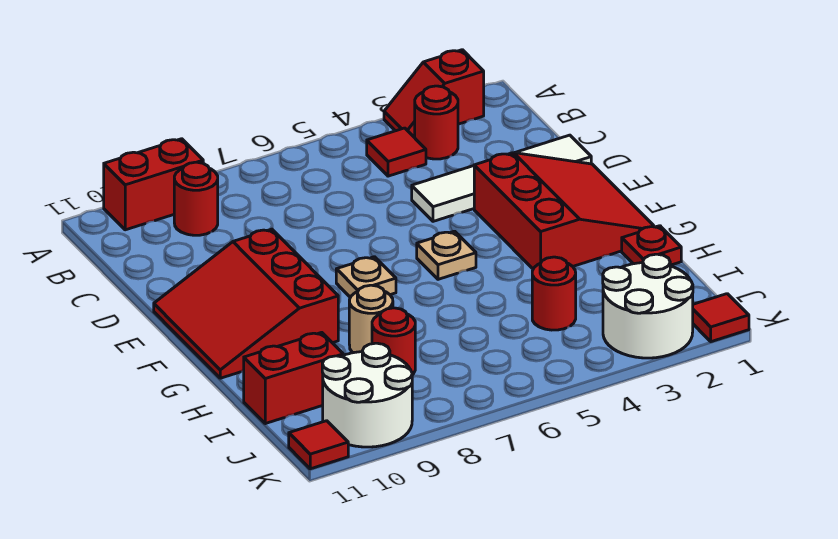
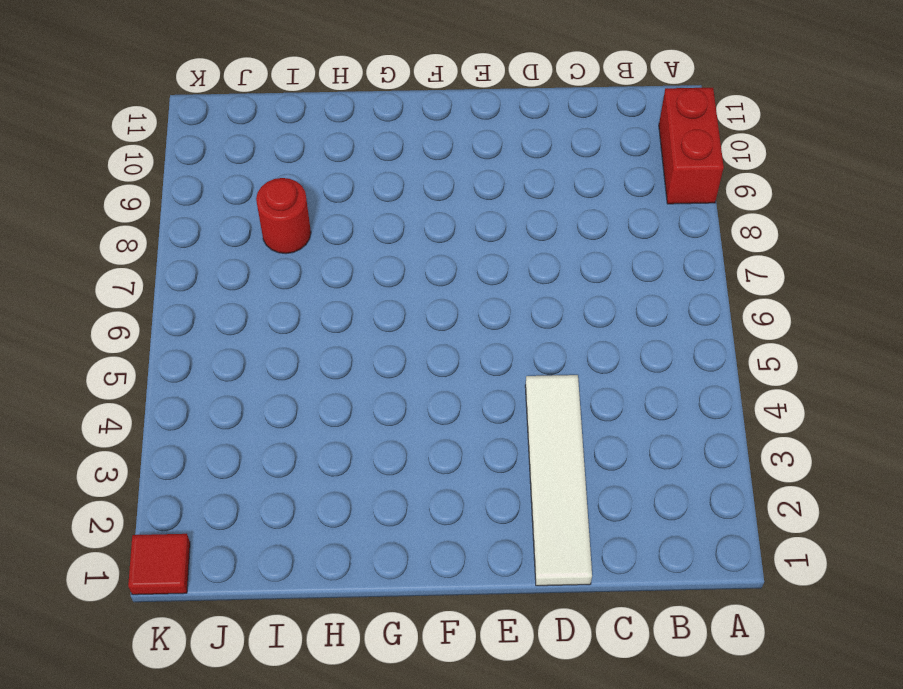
none -> red slope A2:A3 level 1 top 2
none -> red round brick B3 level 1
none -> red tile B4 level 1

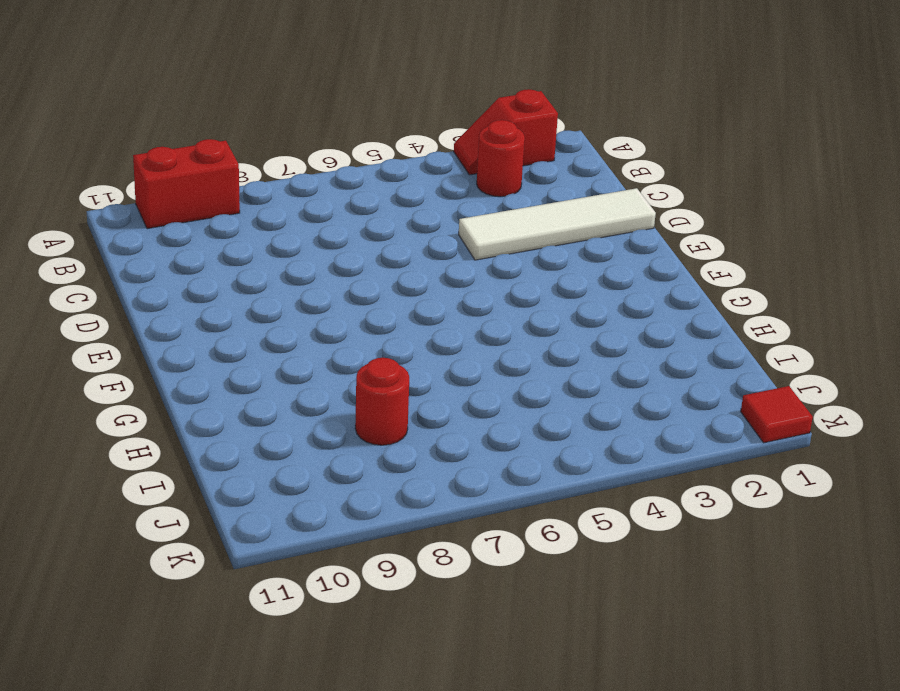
none -> red tile B4 level 1
none -> red round brick B9 level 1
none -> red slope E1:G3 level 1 top 3

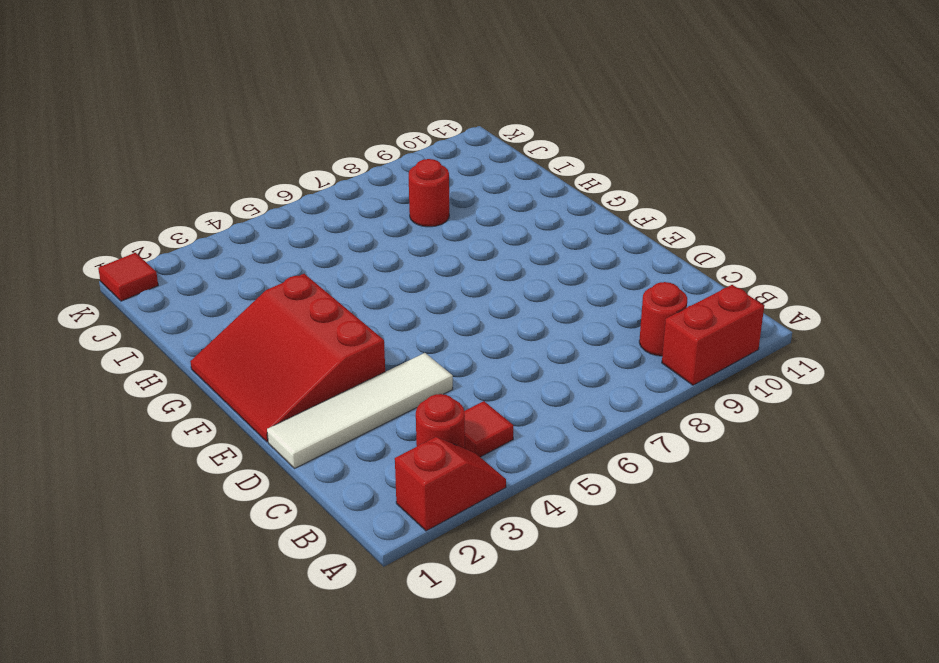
none -> red slope E9:G11 level 1 top 9
none -> tan plate F5 level 1
none -> tan plate F7 level 1

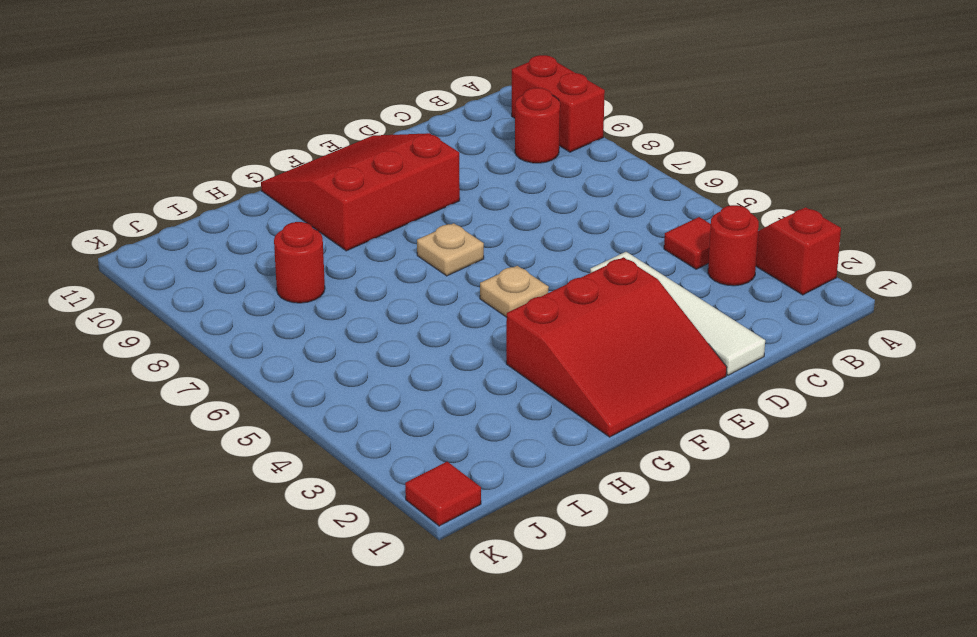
none -> red plate H1 level 1
none -> tan round brick H8 level 1
none -> red round brick I4 level 1

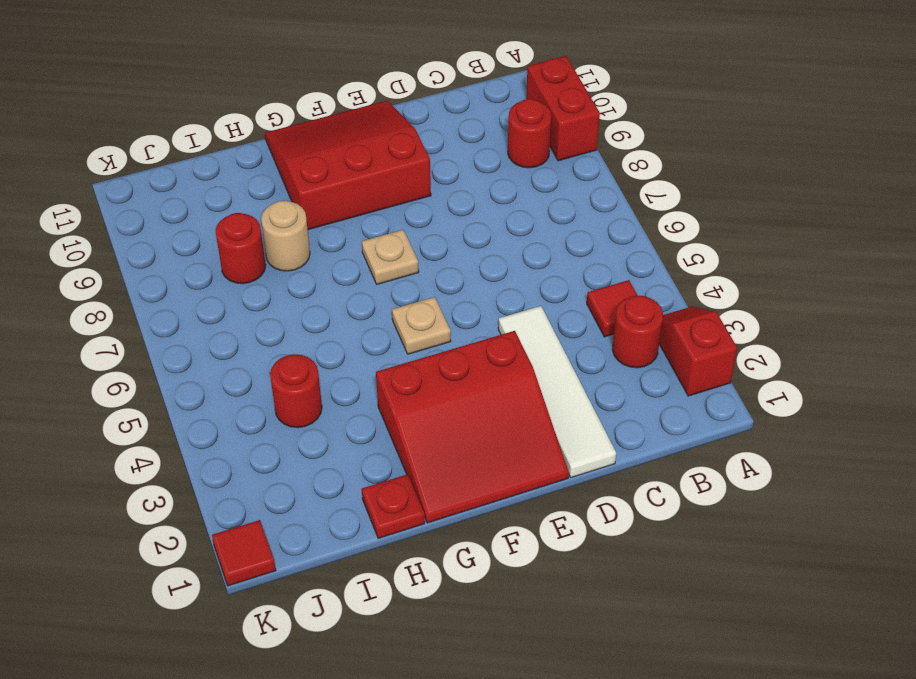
none -> red brick I10:I11 level 1
none -> white round brick J2:K3 level 1
none -> white round brick J9:K10 level 1

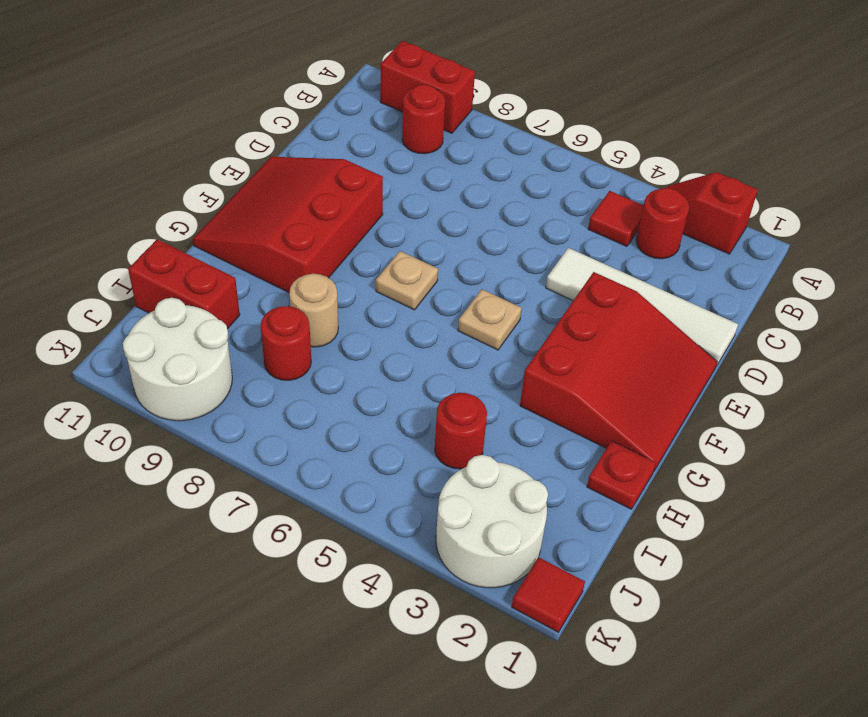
none -> red tile K11 level 1

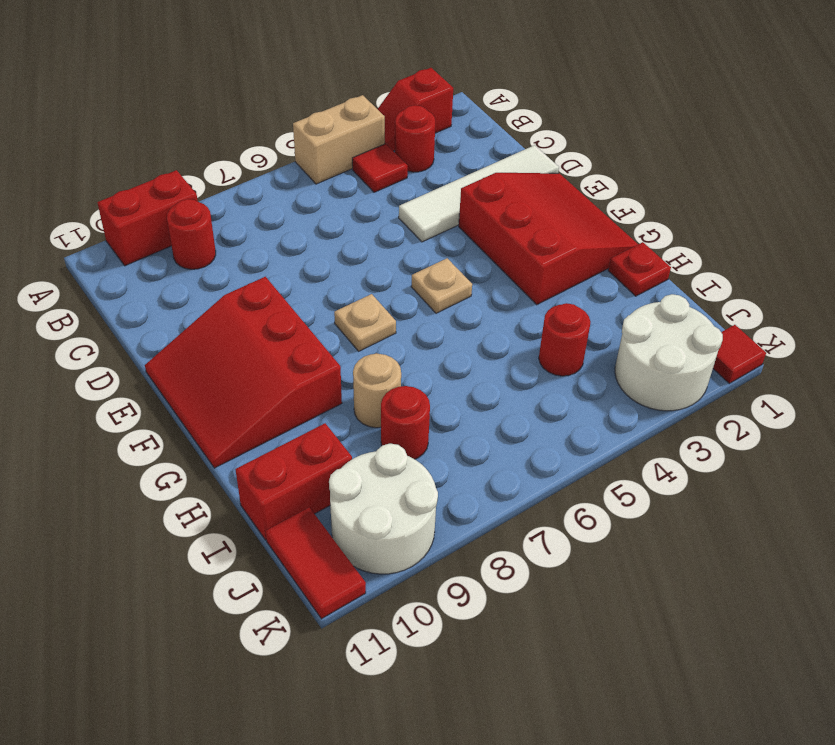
tan brick A4:A5 level 1 -> none
red tile J11:K11 level 1 -> red tile K11 level 1

